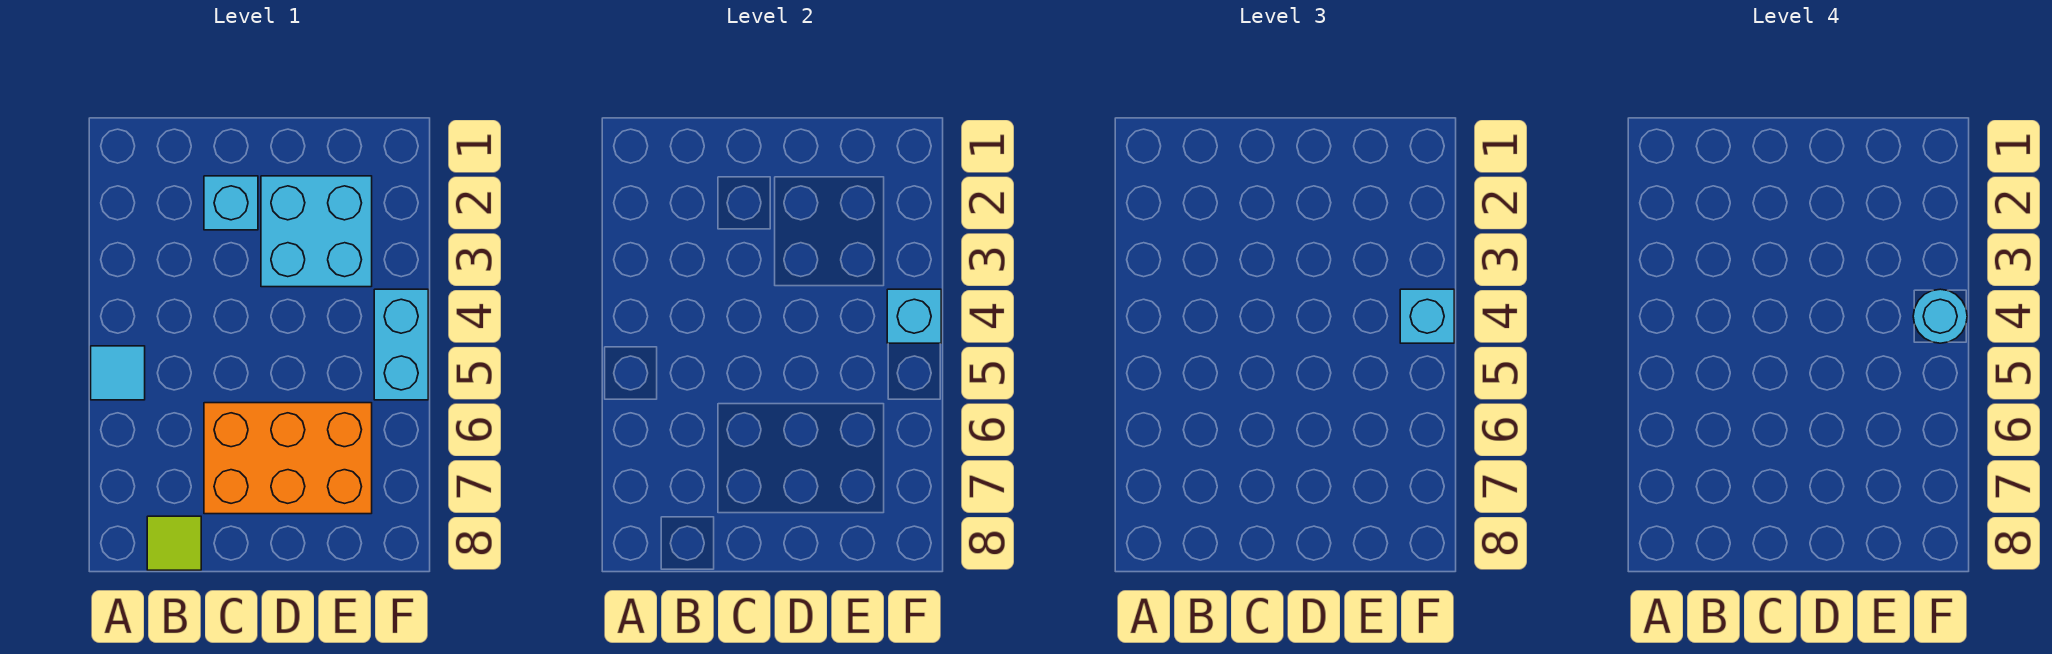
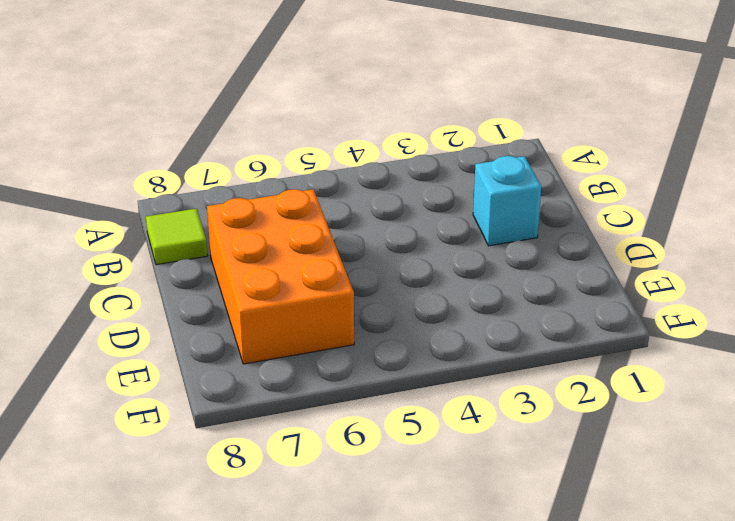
none -> cyan tile A5 level 1
none -> cyan brick D2:E3 level 1

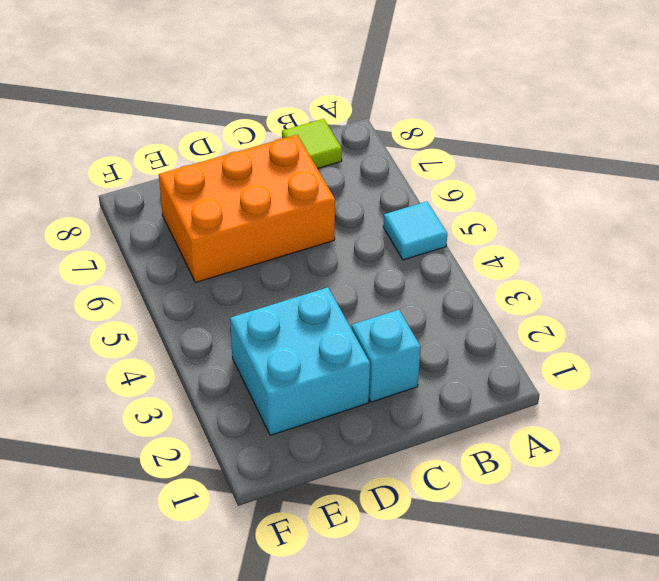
none -> cyan brick F4:F5 level 1
none -> cyan brick F4 level 2

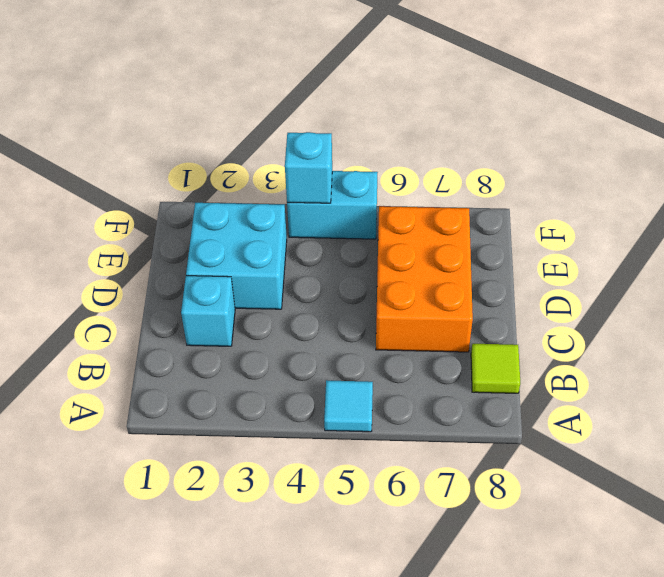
none -> cyan brick F4 level 3
none -> cyan round brick F4 level 4

